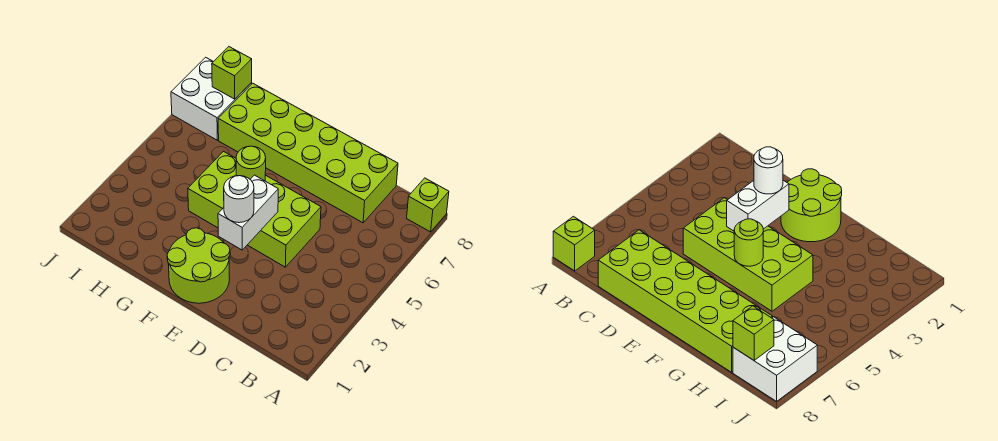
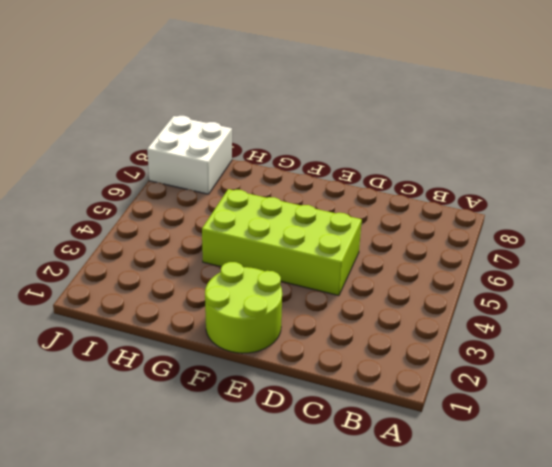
none -> lime brick A8 level 1
none -> lime brick C7:H8 level 1

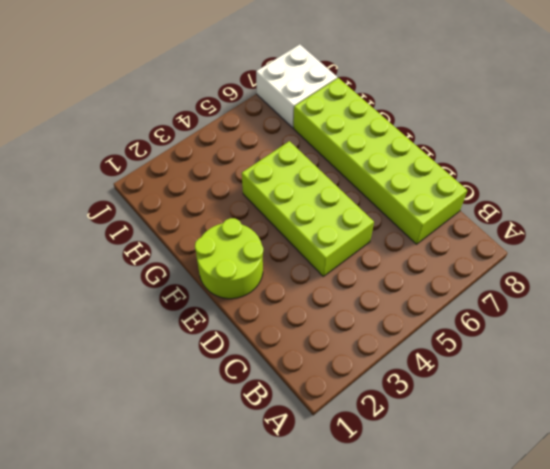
none -> lime brick A8 level 1
none -> white brick E3:E4 level 2

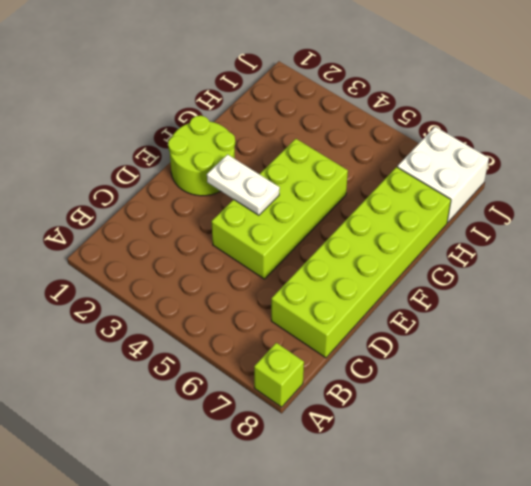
white plate E3:E4 level 2 -> white brick E3:E4 level 2
none -> lime round brick F5 level 2
none -> lime brick I8 level 2

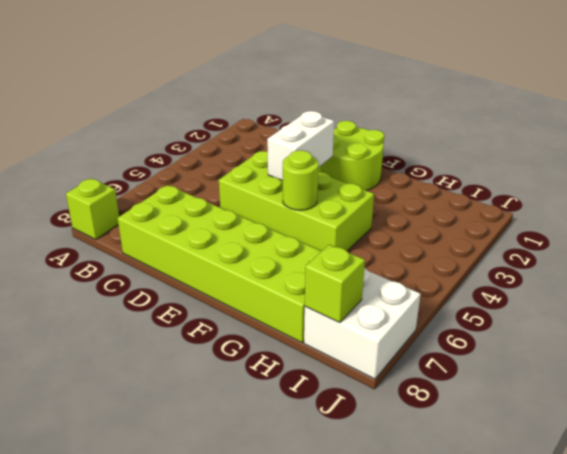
none -> white round brick E3 level 3

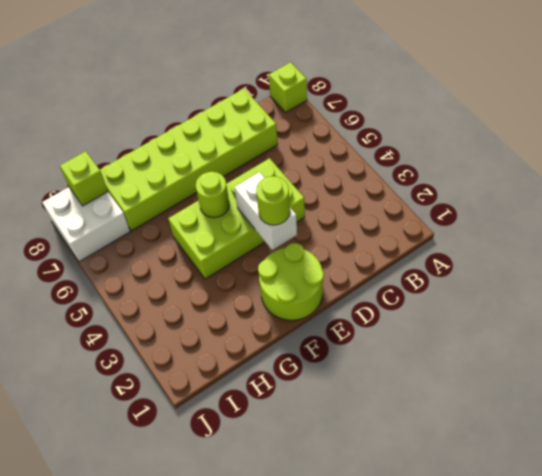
lime round brick E3 level 3 -> white round brick E3 level 3

